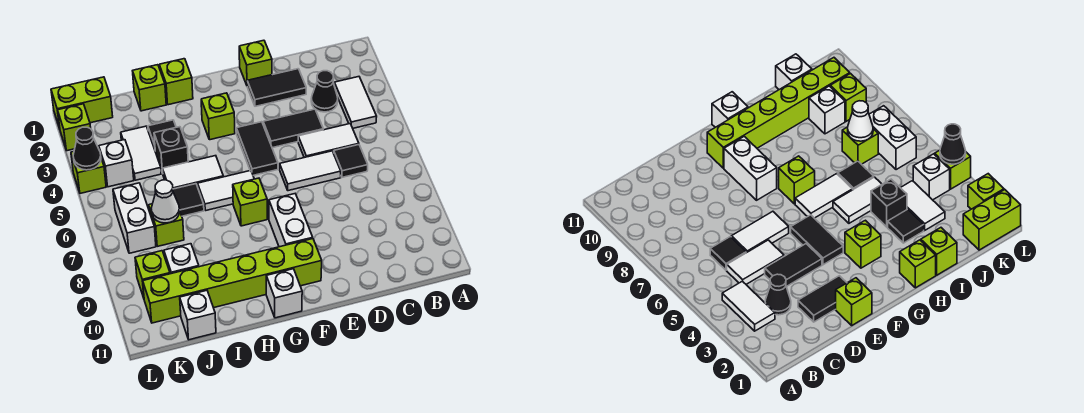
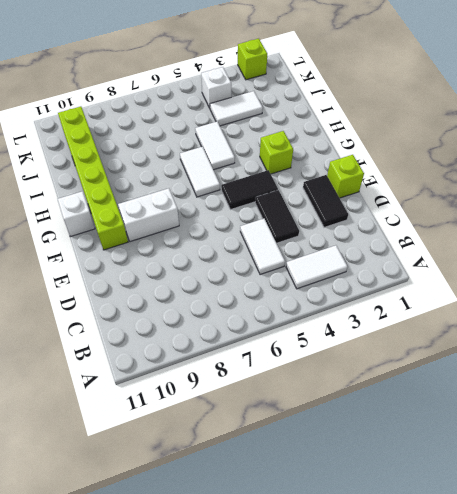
none -> black cone C3 level 1
none -> black tile C6 level 1
none -> white tile D6:E6 level 1
none -> lime brick G7 level 1

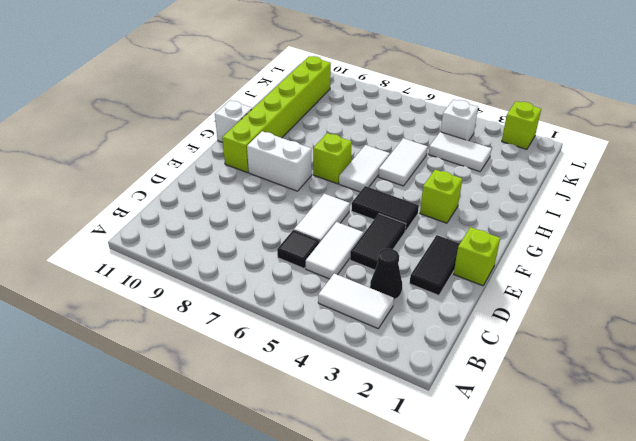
none -> lime brick H1 level 1
none -> lime brick I1 level 1
none -> black tile I3 level 1
none -> black brick I4 level 1

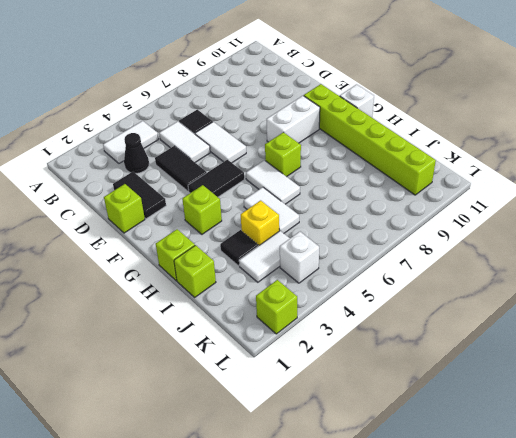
yellow brick I4 level 1 -> black brick I4 level 1
none -> black tile I6 level 1
none -> lime brick J7 level 1
none -> white brick J9 level 1
none -> white brick J11 level 1

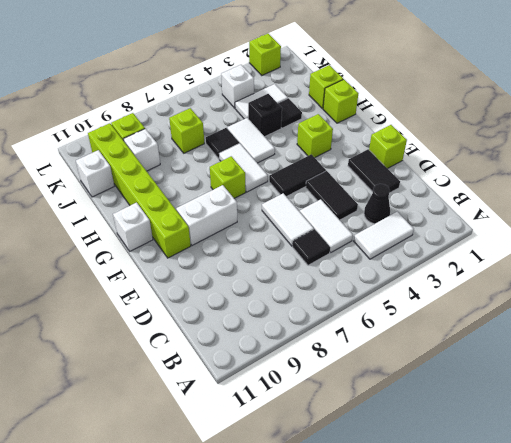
none -> lime brick K1:L1 level 1
none -> white brick K6:K7 level 1
none -> lime brick L4 level 1
none -> white cone J7 level 2

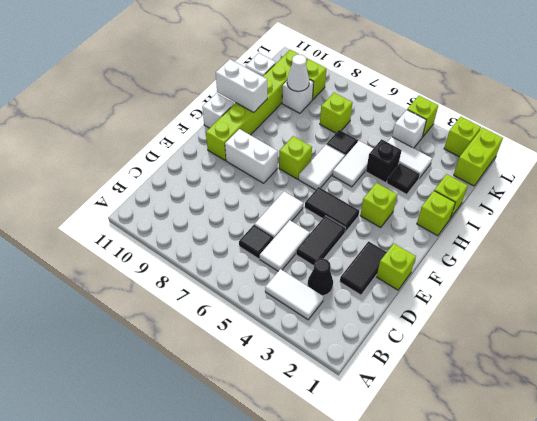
white brick H10:H11 level 2 -> white brick K6:K7 level 1
white cone J9 level 2 -> white cone J7 level 2
none -> black cone L4 level 2

